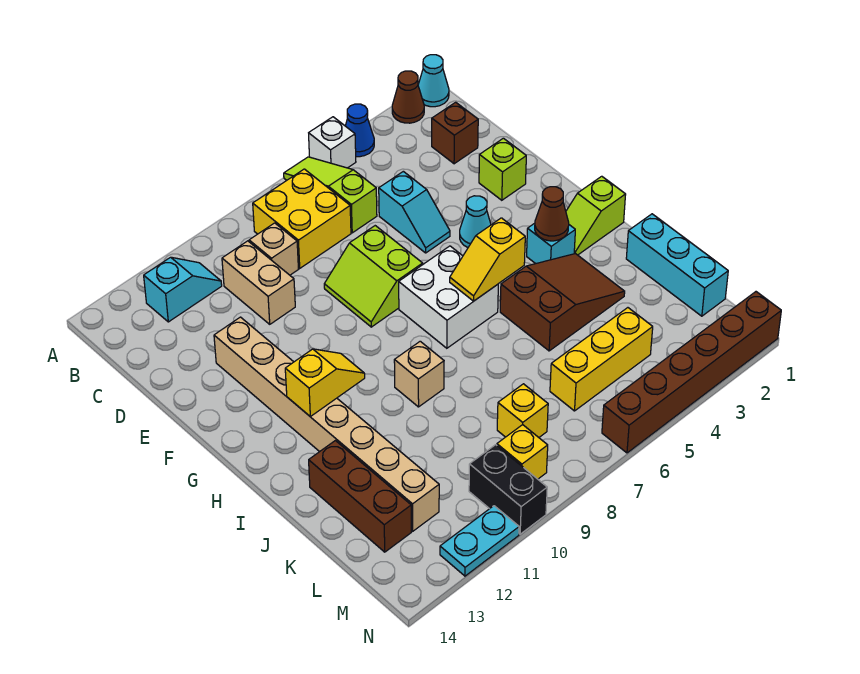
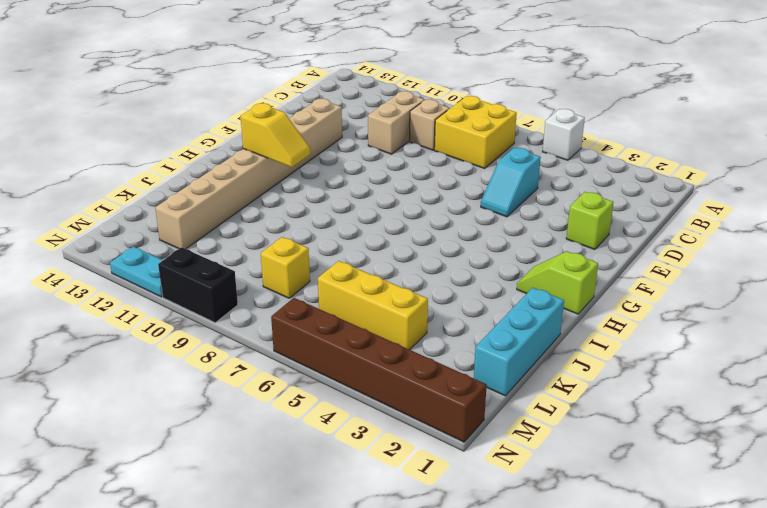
black brick N9:N10 level 1 -> black brick M10:N10 level 1
none -> cyan cone A1 level 1
none -> brown cone A2 level 1
none -> blue cone A4 level 1
none -> lime slope A6:C6 level 1 top C

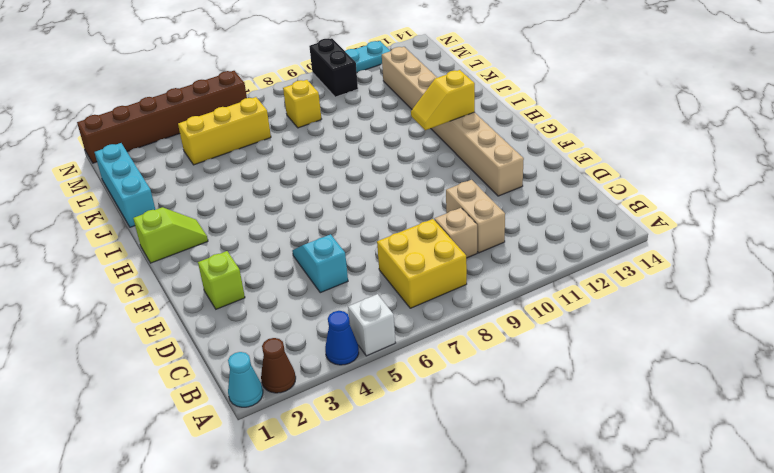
none -> lime slope A6:C6 level 1 top C
none -> cyan slope B11:B12 level 1 top 12
none -> brown brick C2 level 1
none -> lime slope E7:F8 level 1 top 7

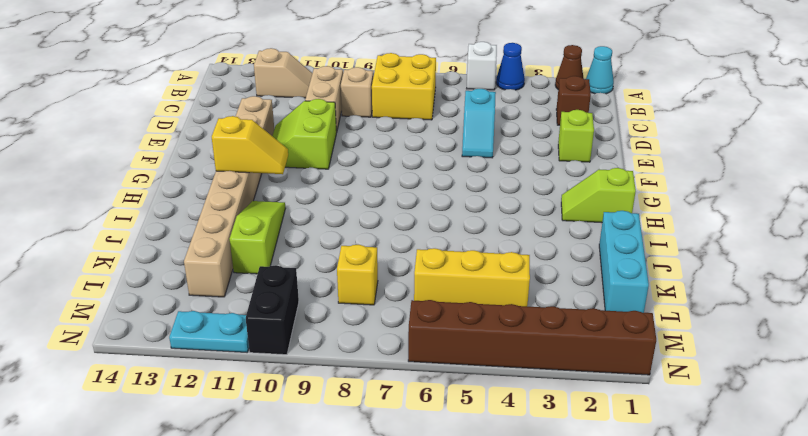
tan slope B11:B12 level 1 top 12 -> cyan slope B11:B12 level 1 top 12
lime slope E10:F11 level 1 top 10 -> lime slope E7:F8 level 1 top 7
lime slope I11:K11 level 1 top K -> lime slope A6:C6 level 1 top C
none -> cyan cone F4 level 1
none -> white brick G6:H7 level 1
none -> cyan brick H3 level 1
none -> brown slope I3:J5 level 1 top 5

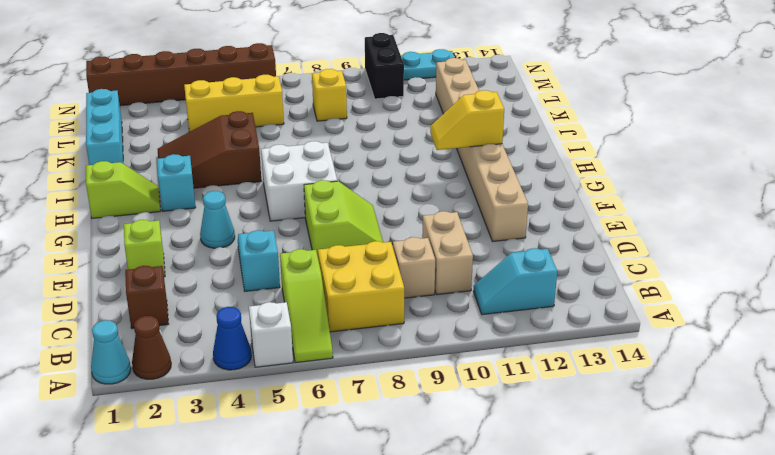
none -> tan brick I9 level 1
none -> brown brick J13:L13 level 1
none -> yellow brick M9 level 1
none -> brown cone H3 level 2

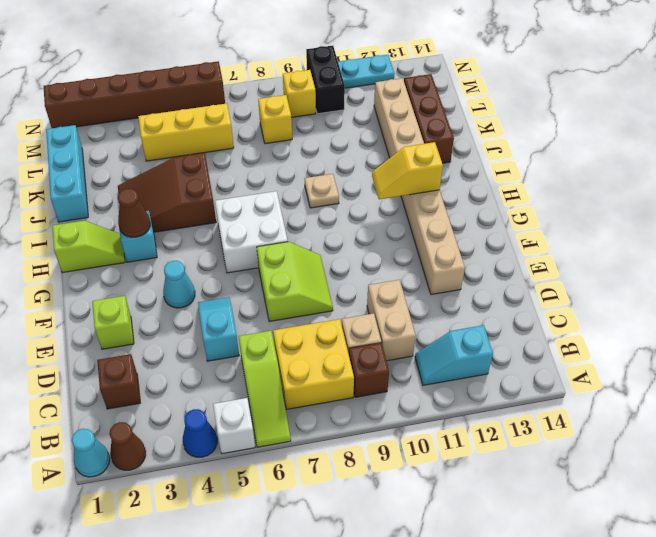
brown brick B9 level 1 -> none
tan plate I9 level 1 -> tan brick I9 level 1
none -> yellow slope H5:H6 level 2 top 5

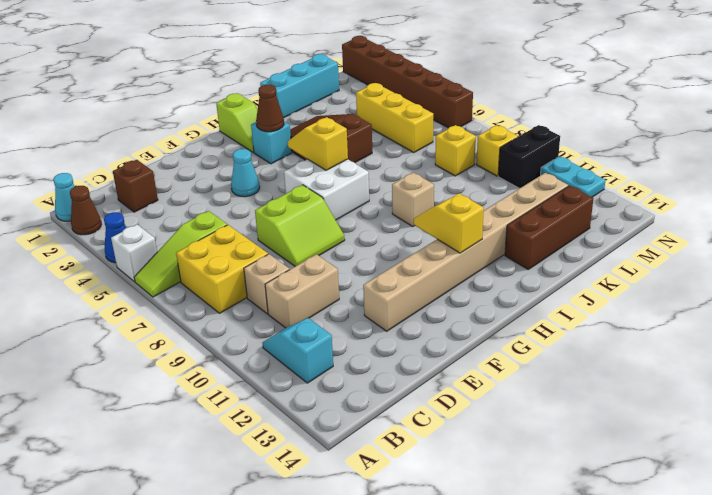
yellow slope H5:H6 level 2 top 6 -> yellow slope H5:H6 level 2 top 5
none -> cyan slope D5:E5 level 1 top D
none -> lime brick E2 level 1

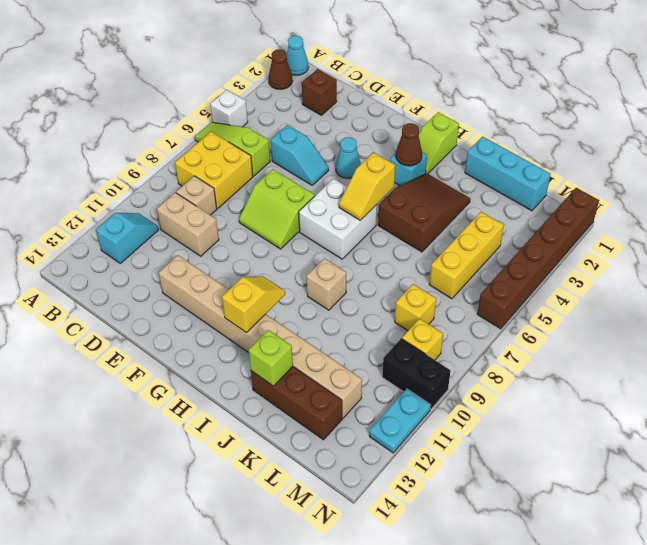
lime brick J13 level 2 -> lime brick E2 level 1
none -> blue cone A4 level 1

